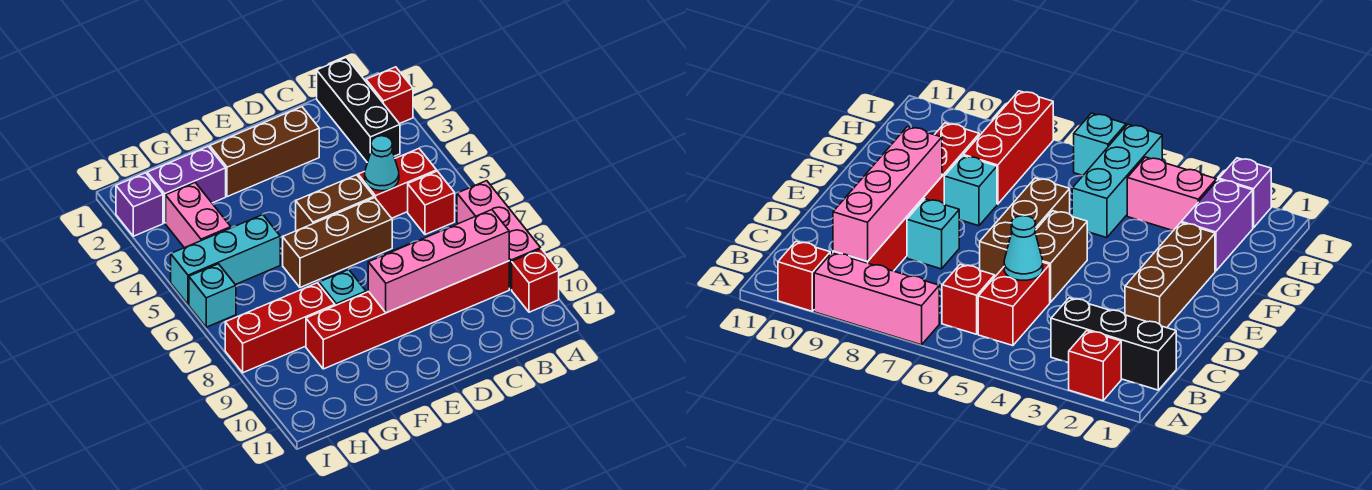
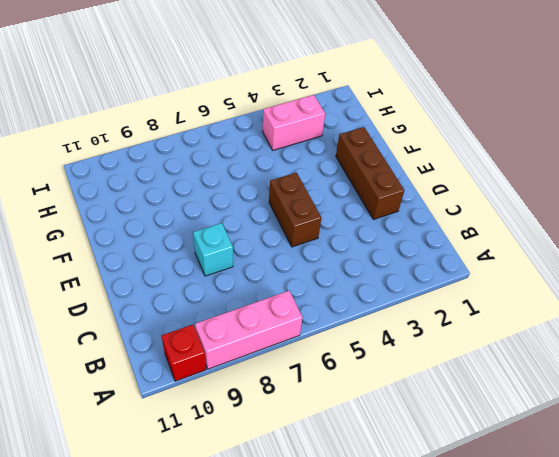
none -> red brick A2 level 1
none -> black brick B1:B3 level 1
none -> red brick B5:C5 level 1

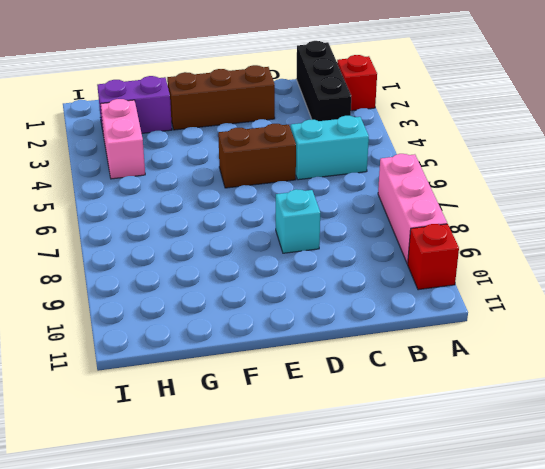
cyan brick B5:C5 level 1 -> red brick B5:C5 level 1
none -> red brick B6 level 1
none -> red brick B9:G9 level 1
none -> brown brick D6:F6 level 1

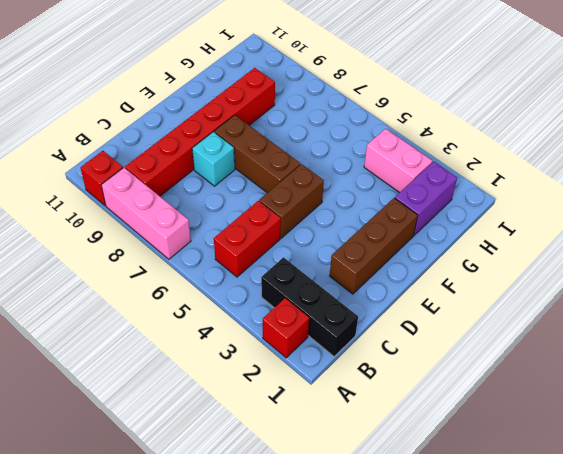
brown brick E6:E8 level 1 -> brown brick D6:F6 level 1
none -> red brick B6 level 1
none -> cyan brick F8 level 1
none -> cyan brick G5:I5 level 1

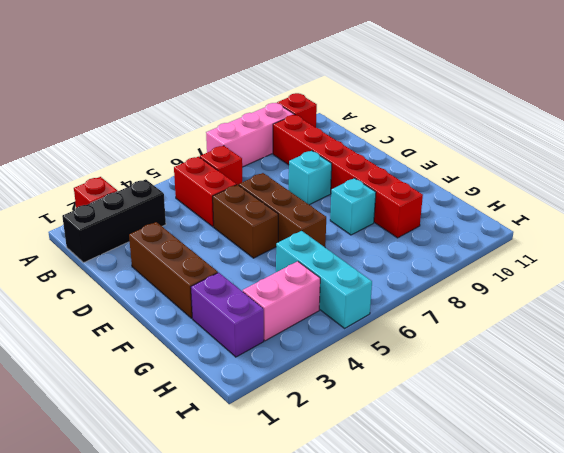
none -> red brick G8:I8 level 1
none -> purple brick I2 level 1
none -> cyan brick I6 level 1

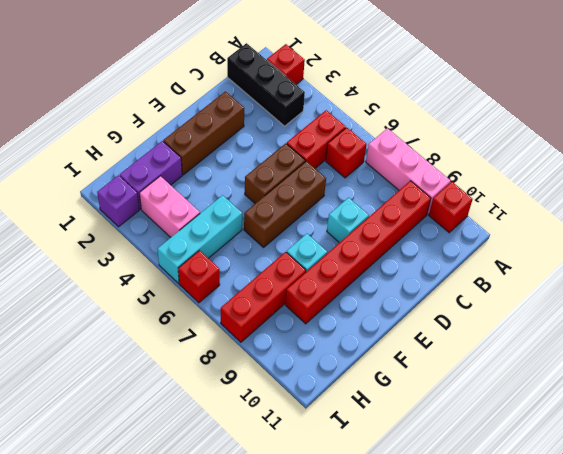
red brick I6 level 1 -> cyan brick I6 level 1
none -> pink brick B9:E9 level 2
none -> cyan cone C5 level 2

